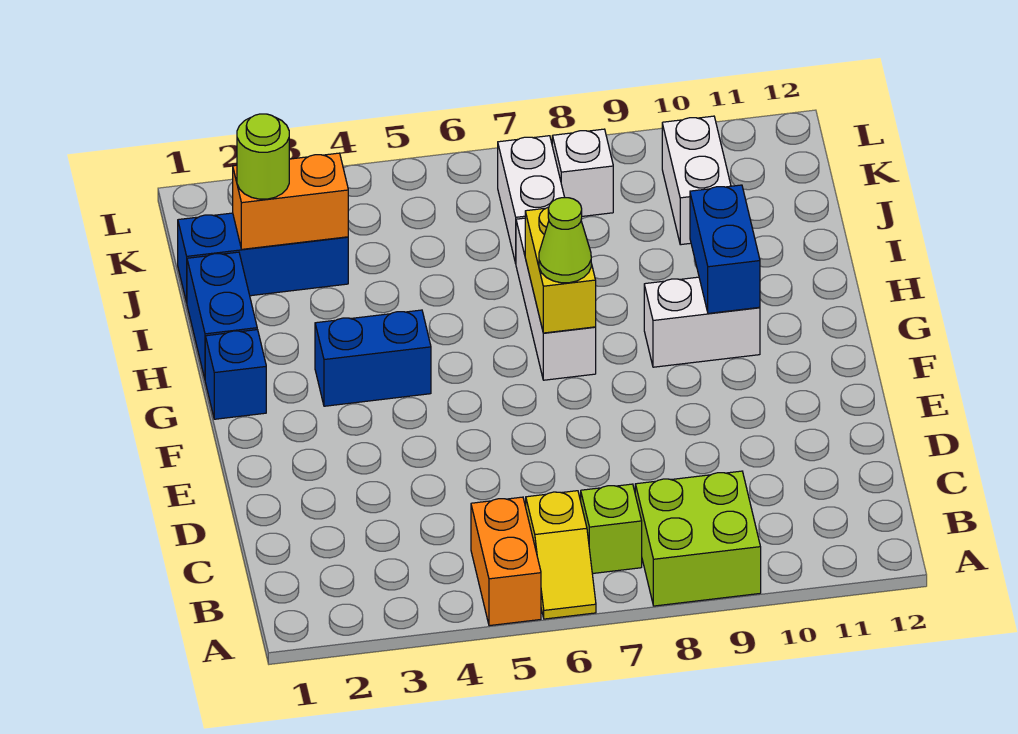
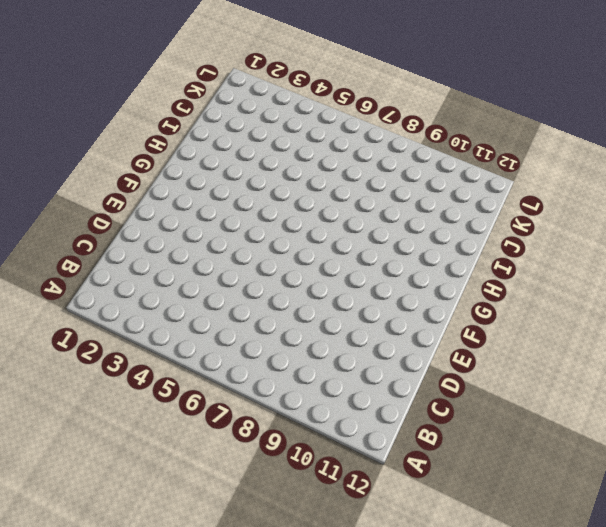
none -> orange brick A5:B5 level 1
none -> yellow slope A6:B6 level 1 top B
none -> lime brick A8:B9 level 1

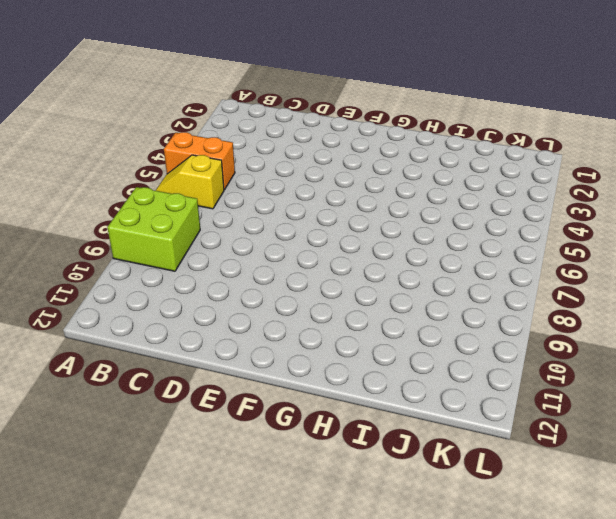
none -> lime brick B7 level 1
none -> blue brick G1 level 1
none -> blue brick G3:G4 level 1

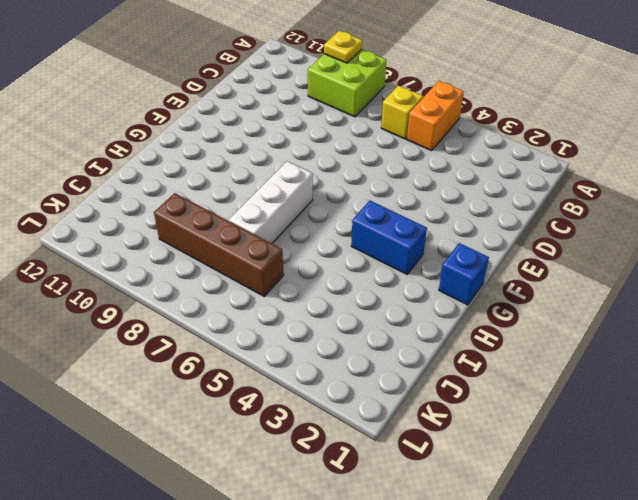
yellow plate A9 level 2 -> none
brown brick J6:J9 level 1 -> white brick J7:K7 level 1
none -> lime brick B7 level 1
none -> white brick G9:G10 level 1
none -> blue brick H1:I1 level 1

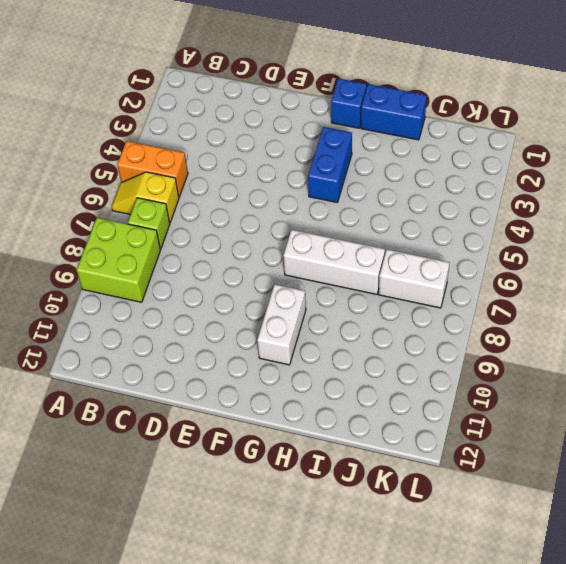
none -> blue brick J1:J3 level 1
none -> white brick J10:K10 level 1
none -> white brick K8 level 1

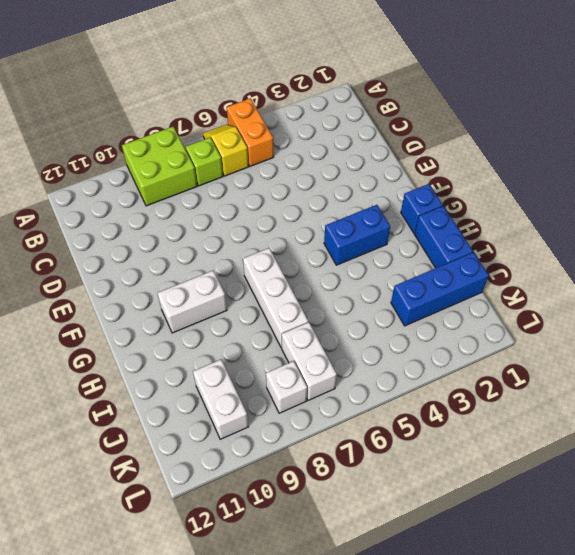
none -> yellow brick G7:H7 level 2
none -> blue brick G10:H10 level 2
none -> orange brick J2:J3 level 2

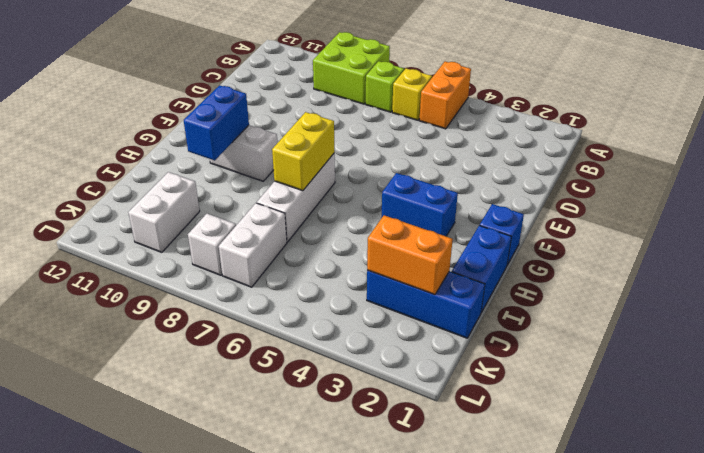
none -> lime cone G7 level 3
none -> lime round brick J2 level 3

